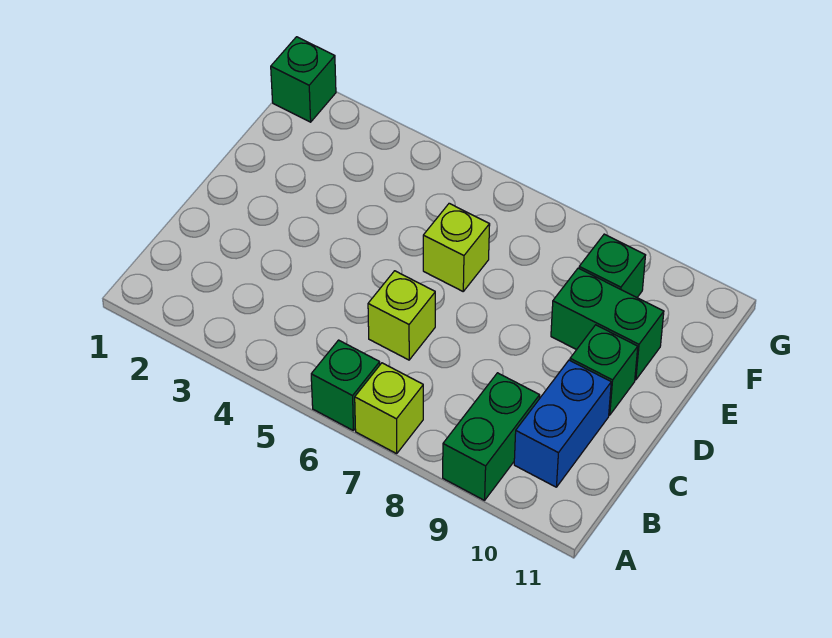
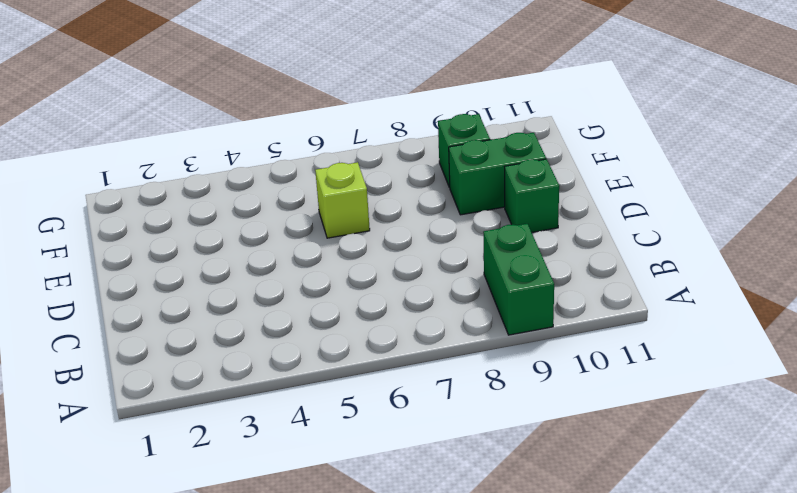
none -> green brick A6 level 1
none -> lime brick A7 level 1

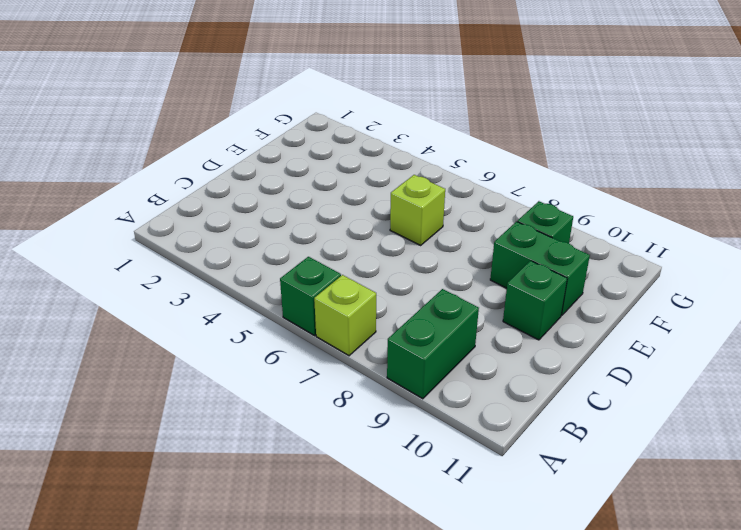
none -> blue brick B10:C10 level 1
none -> lime brick C6 level 1

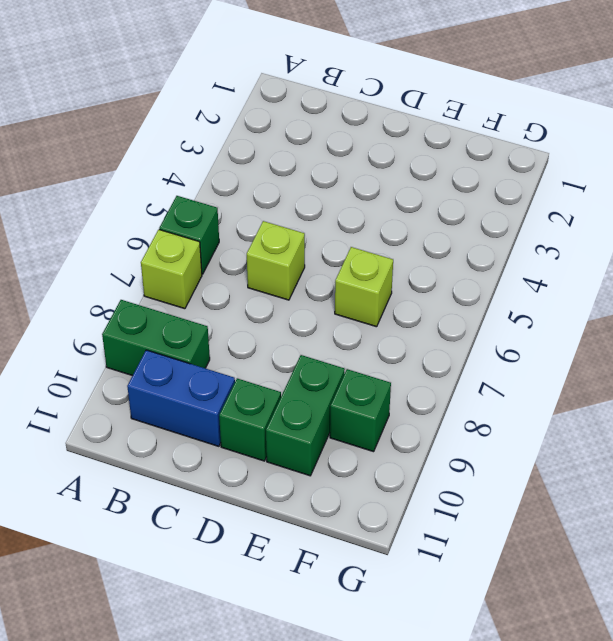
none -> green brick G1 level 1

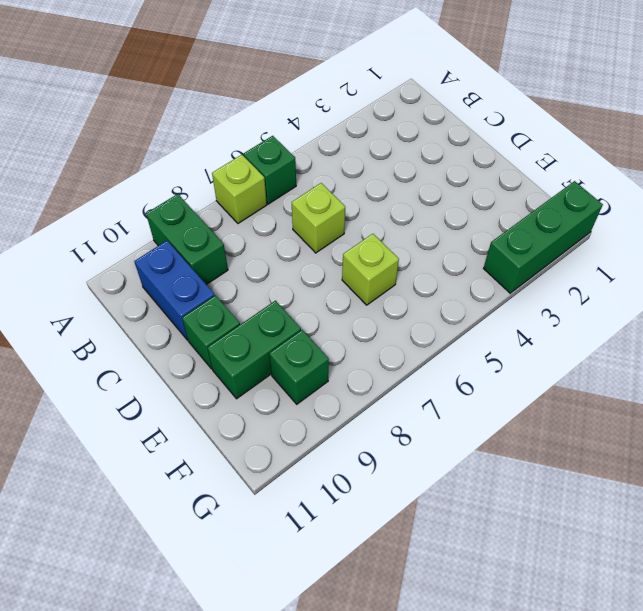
green brick G1:G3 level 1 -> green brick G1 level 1

